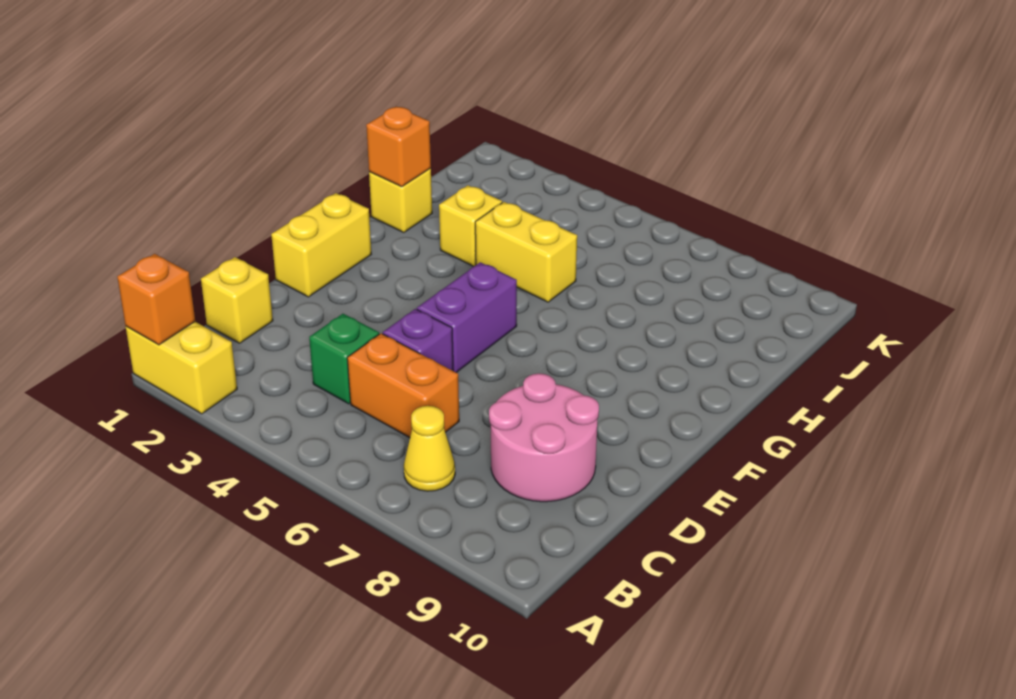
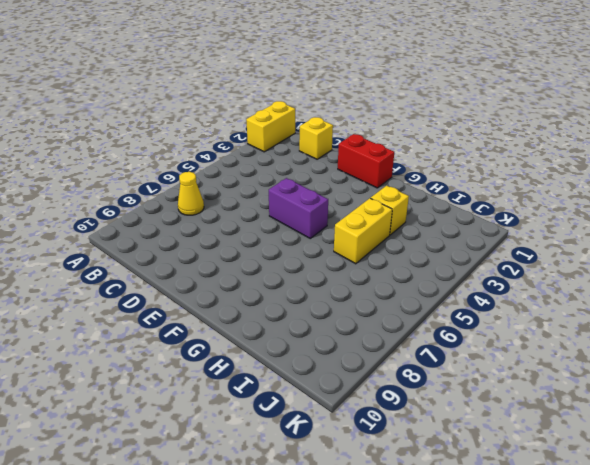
red brick E1:F1 level 1 -> yellow brick E1:F1 level 1
none -> green brick C4 level 1
none -> orange brick C5:C6 level 1
none -> pink round brick C8:D9 level 1

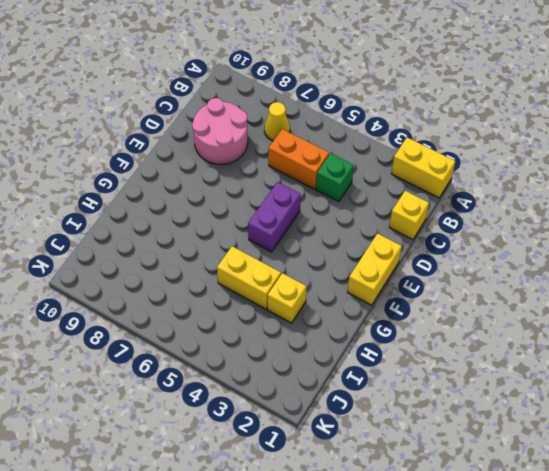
none -> purple brick D5 level 1
none -> yellow brick H1 level 1
none -> orange brick A1 level 2

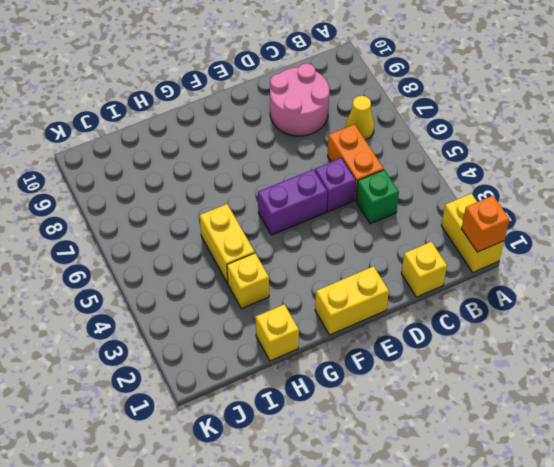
none -> orange brick H1 level 2

